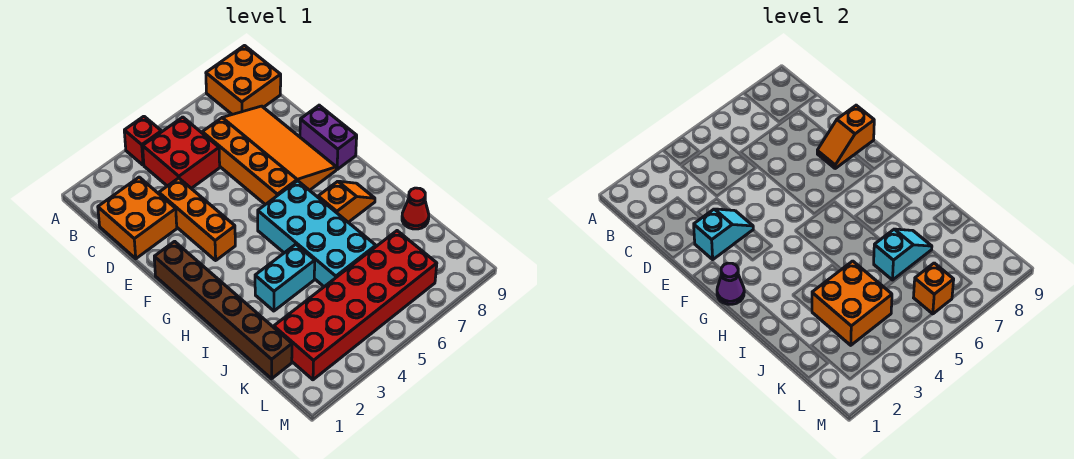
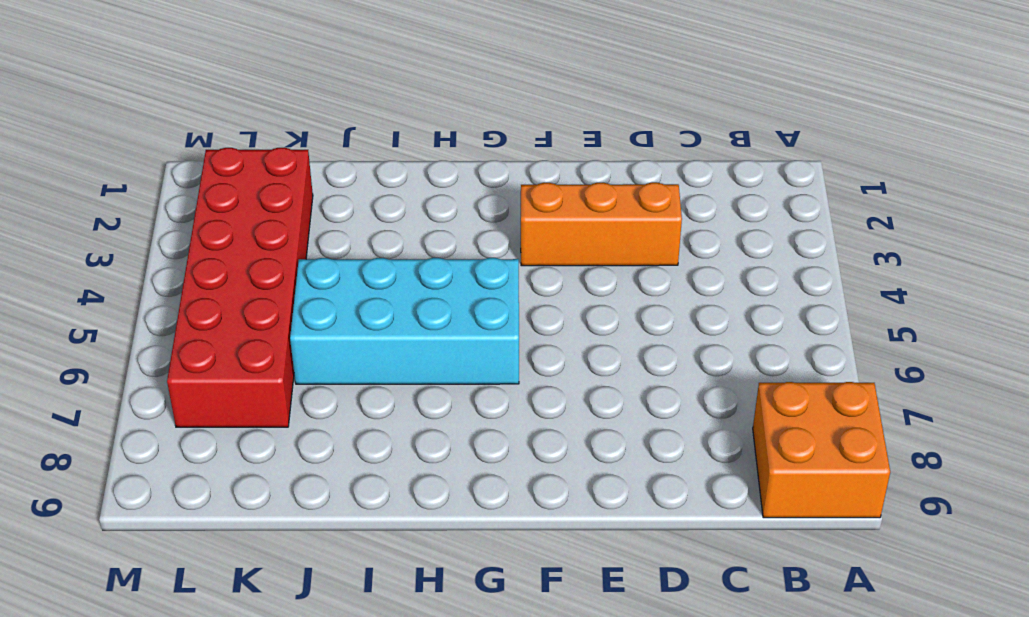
none -> red brick A4 level 1
none -> red brick B4:C5 level 1
none -> orange brick C1:D2 level 1

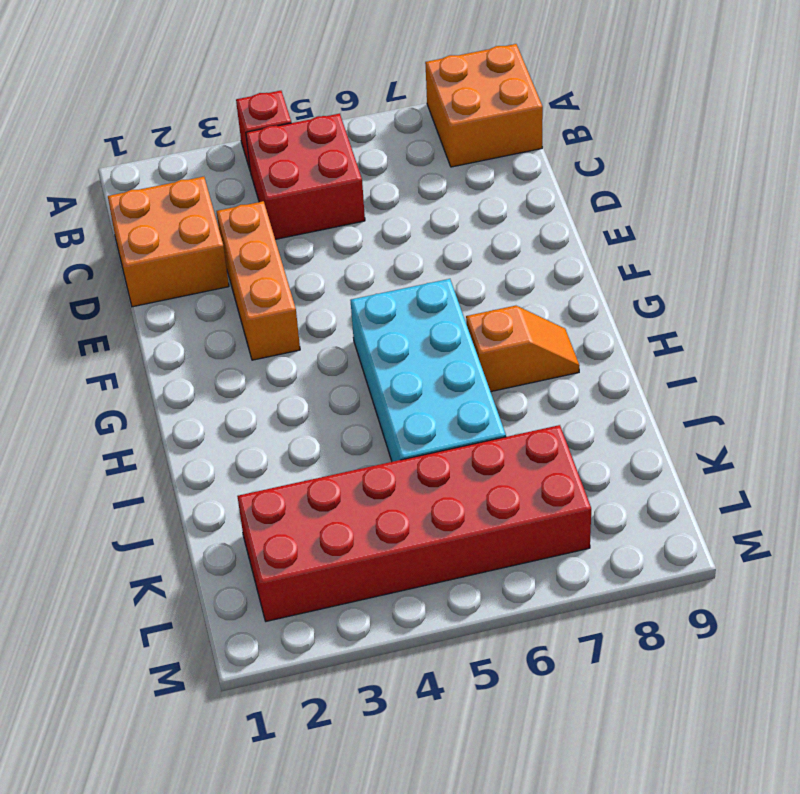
none -> orange slope C6:F8 level 1 top 6
none -> purple brick E9:F9 level 1
none -> brown brick F1:K1 level 1

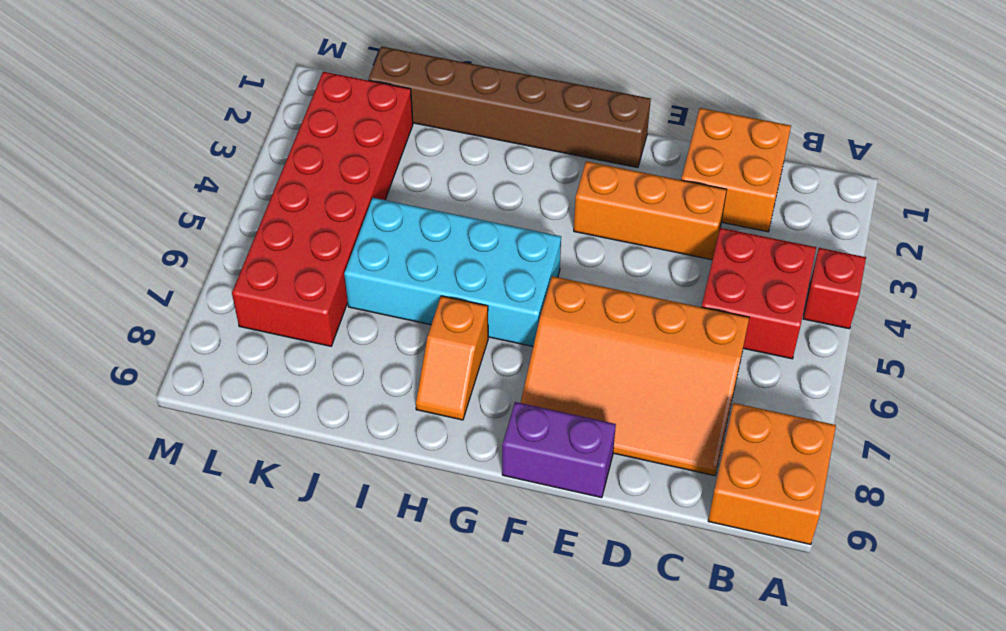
none -> cyan brick I3:I4 level 1
none -> red cone J9 level 1
none -> cyan slope E2:E3 level 2 top 2

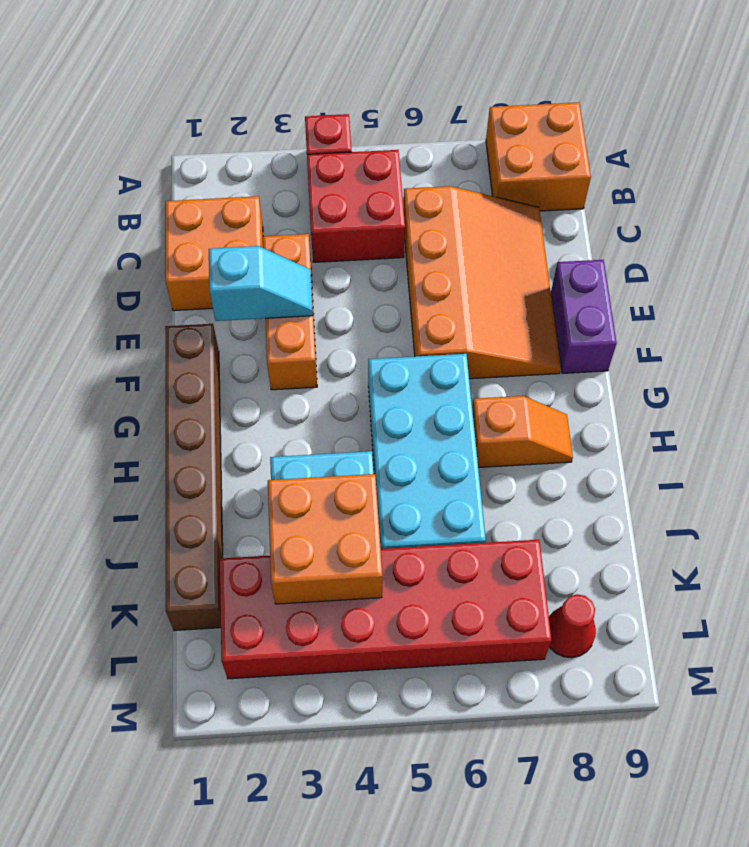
red cone L8 level 1 -> red cone J9 level 1
none -> orange slope E8:E9 level 2 top 9
none -> purple cone G1 level 2
none -> cyan slope J6:J7 level 2 top 6

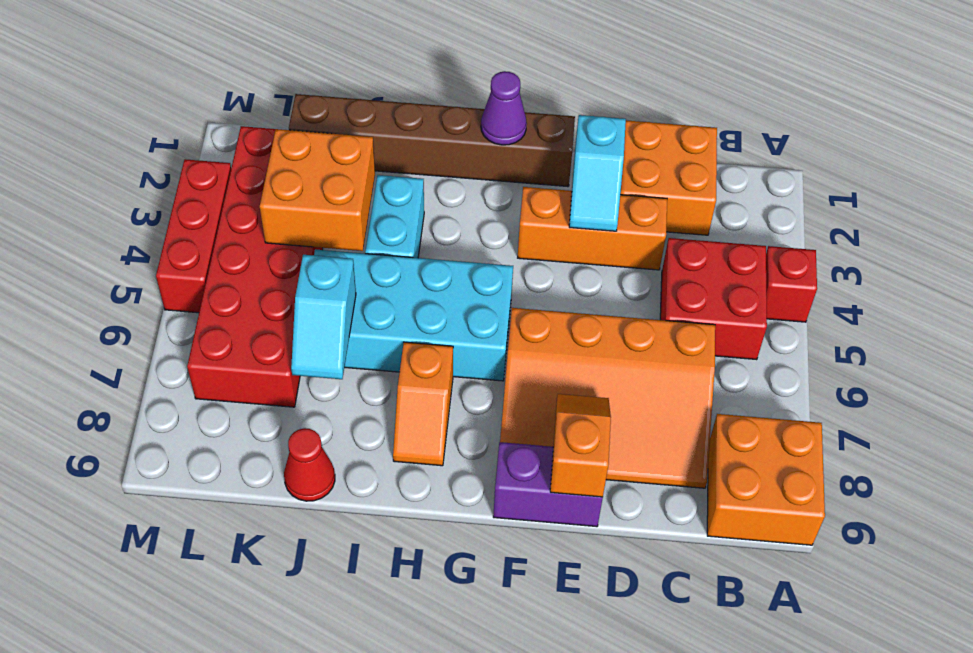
red brick M3:M5 level 1 -> none
none -> orange brick L6 level 2

